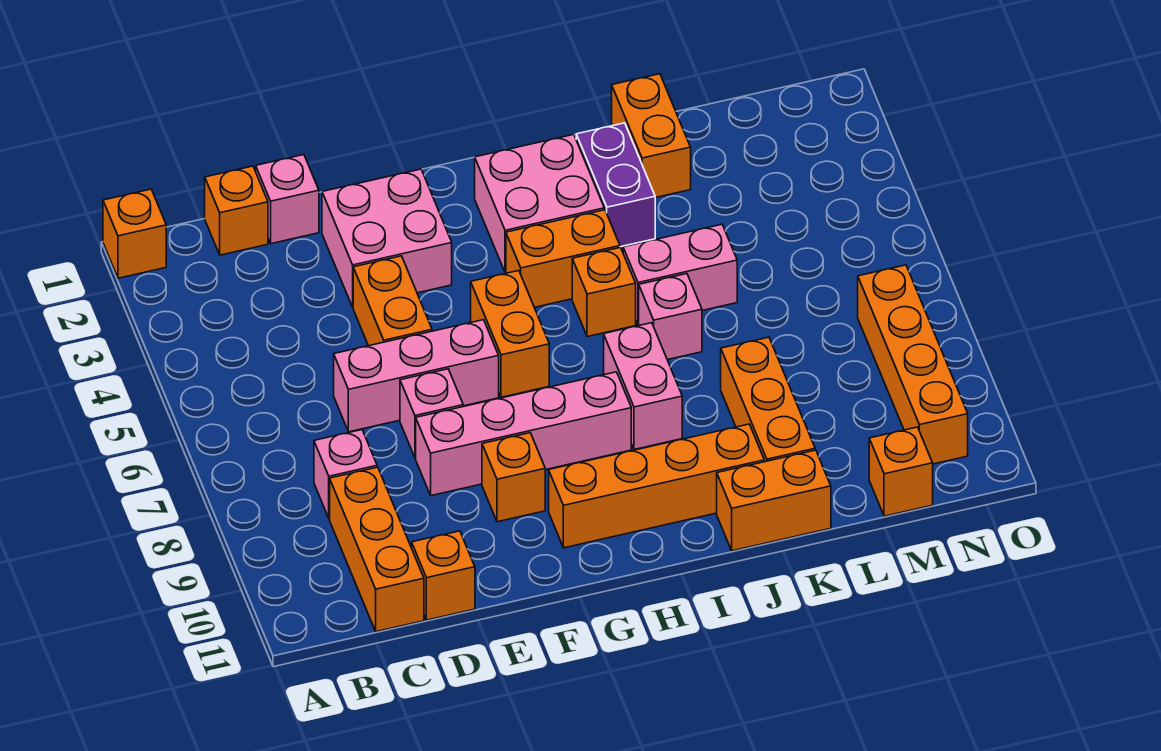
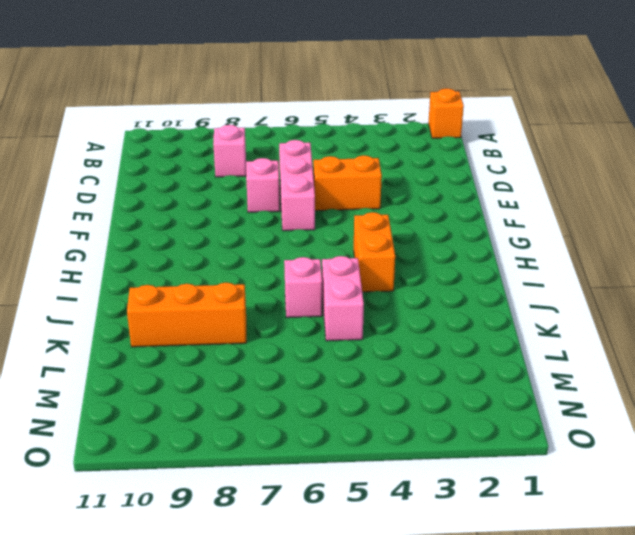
none -> orange brick C1 level 1
none -> orange brick C9:C11 level 1
none -> pink brick D1 level 1

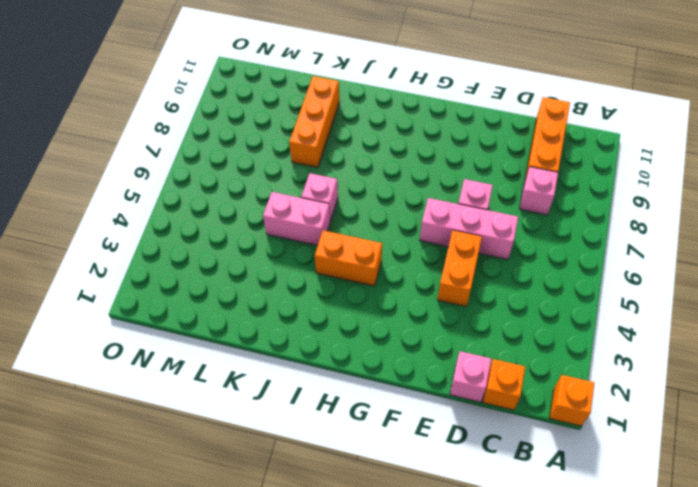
none -> orange brick D11 level 1
none -> pink brick E2:F3 level 1
none -> pink brick E8:H8 level 1

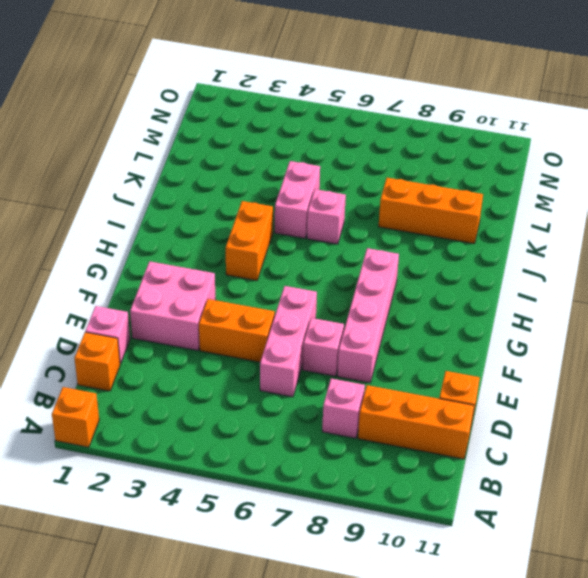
none -> orange brick F9 level 1
none -> orange brick G5:G6 level 1
none -> orange brick G10:J10 level 1

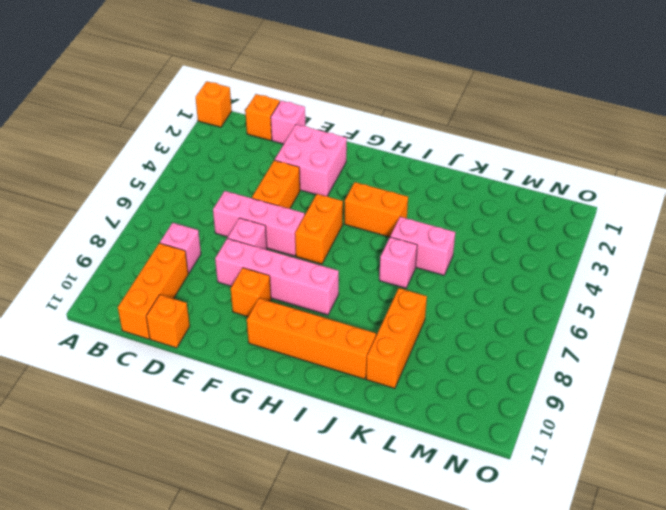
none -> pink brick H2:I3 level 1
none -> orange brick I5 level 1
none -> pink brick I7:I8 level 1

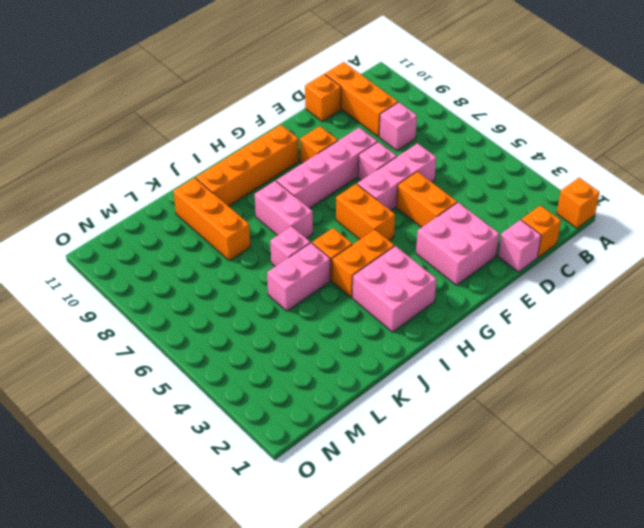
none -> purple brick J2:J3 level 1
none -> orange brick J11:K11 level 1
none -> orange brick K1:K2 level 1

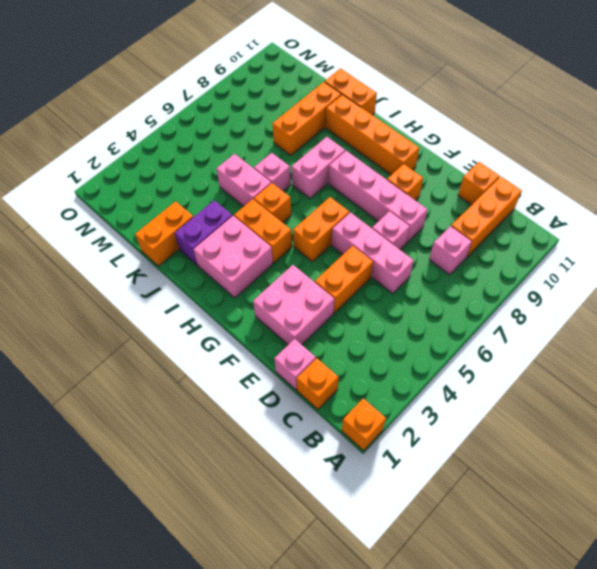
none -> orange brick M11 level 1
none -> orange brick N7:N10 level 1

